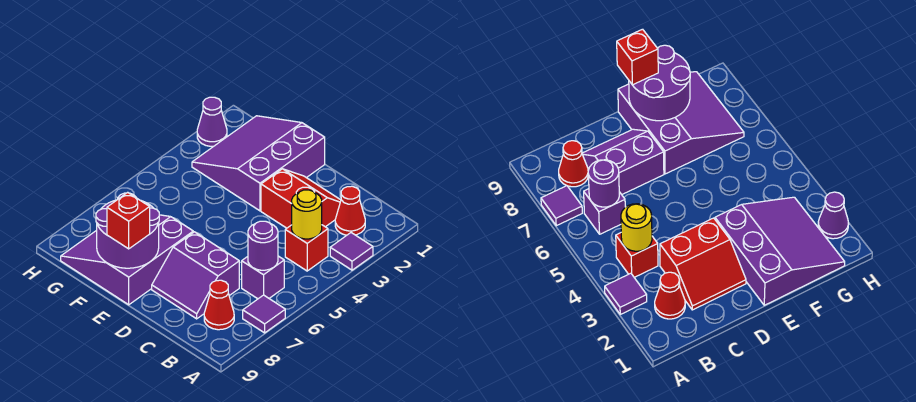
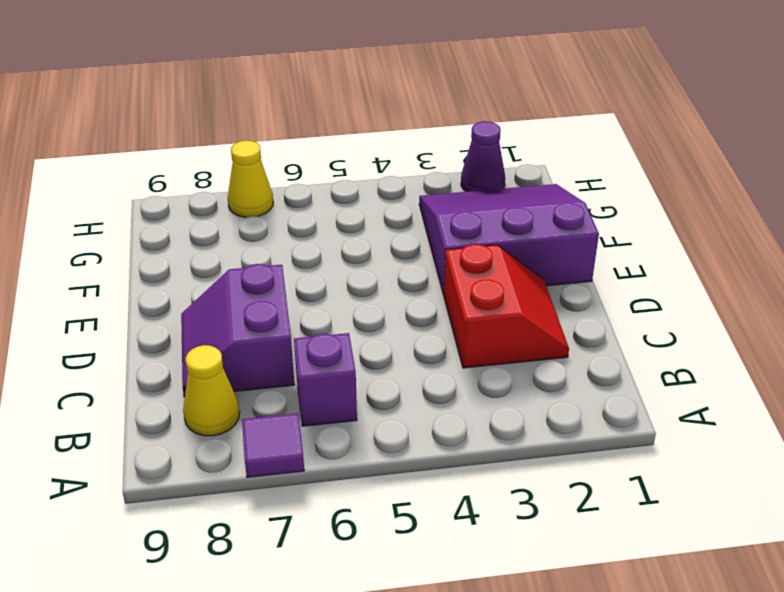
yellow cone B8 level 1 -> red cone B8 level 1
yellow cone H7 level 1 -> none
none -> purple tile A3 level 1
none -> red cone B2 level 1
none -> red brick B4 level 1

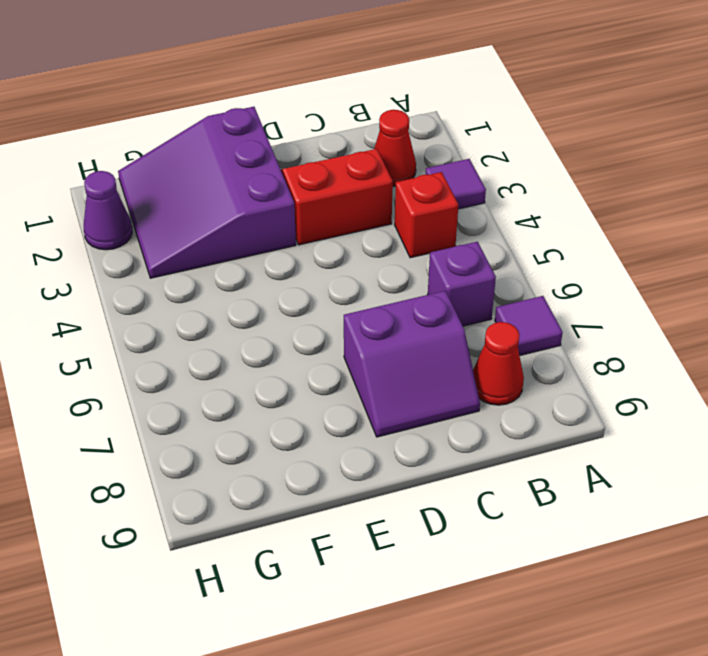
none -> purple slope E7:G9 level 1 top E
none -> yellow round brick B4 level 2
none -> purple round brick B6 level 2

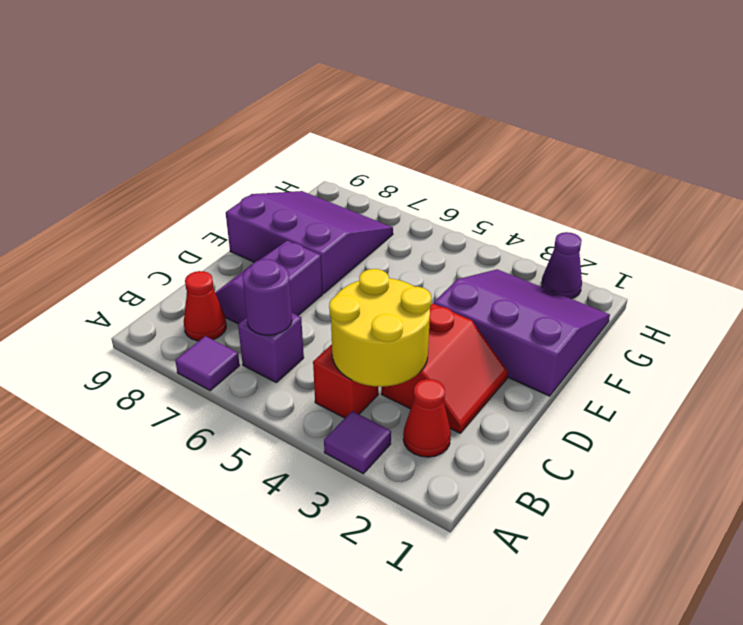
yellow round brick B3:C4 level 2 -> yellow round brick B4 level 2
none -> purple round brick E8:F9 level 2
none -> red brick E9 level 3

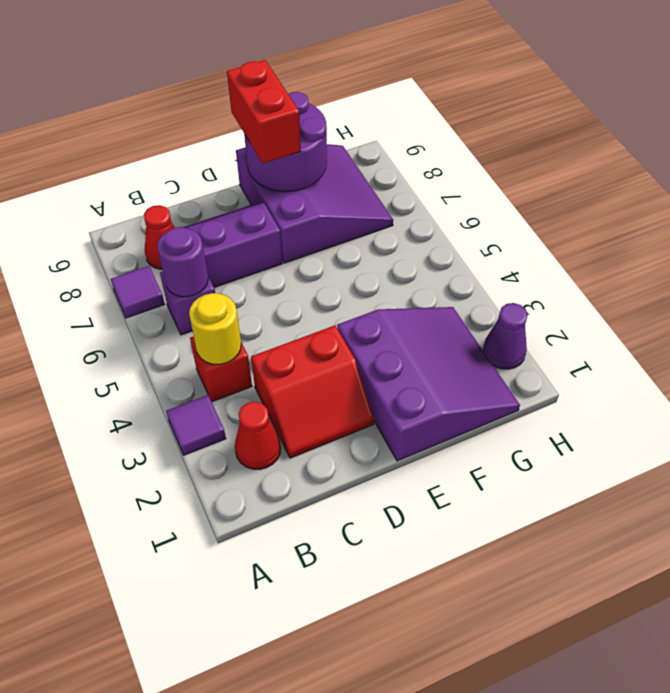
red brick E8:E9 level 3 -> red brick E9 level 3

